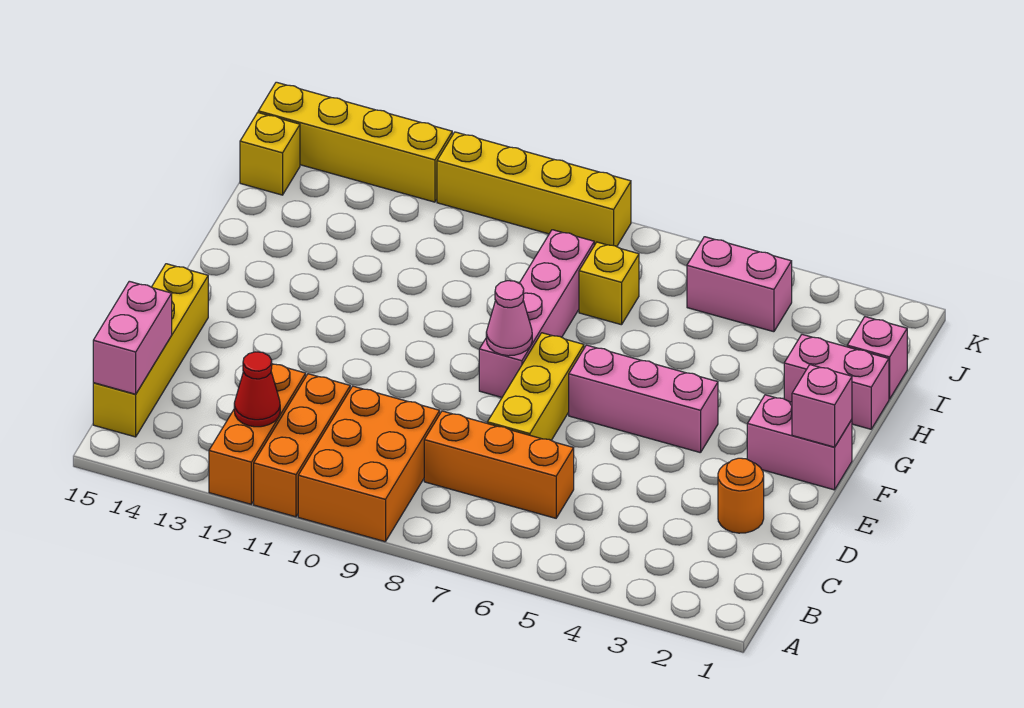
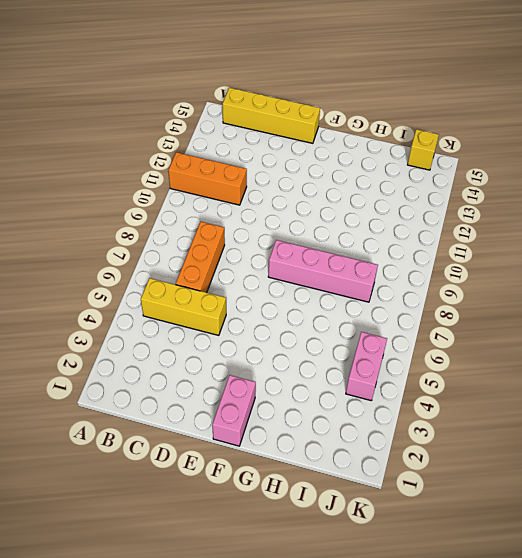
yellow brick B5:D5 level 1 -> yellow brick D7:F7 level 1
none -> orange brick A9:C10 level 1
none -> orange brick A12:C12 level 1
none -> orange round brick D2 level 1

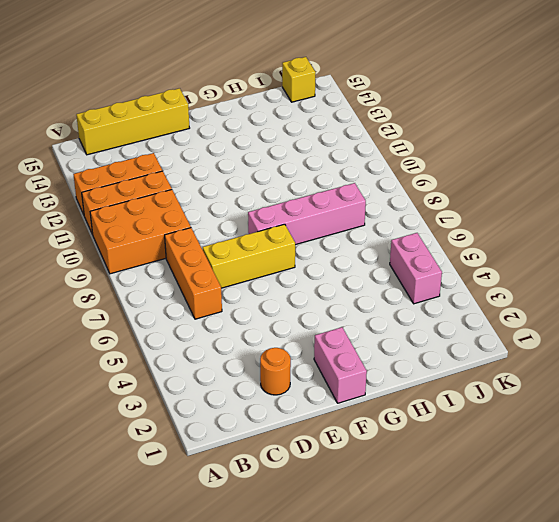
none -> pink brick F4:F6 level 1
none -> pink brick H1:H2 level 1
none -> pink brick I1 level 1

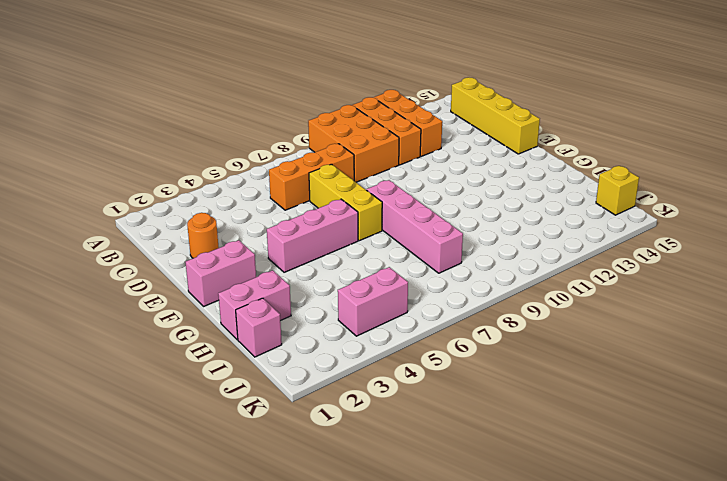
none -> yellow brick I7 level 1
none -> yellow brick K8:K11 level 1
none -> yellow brick K12:K15 level 1

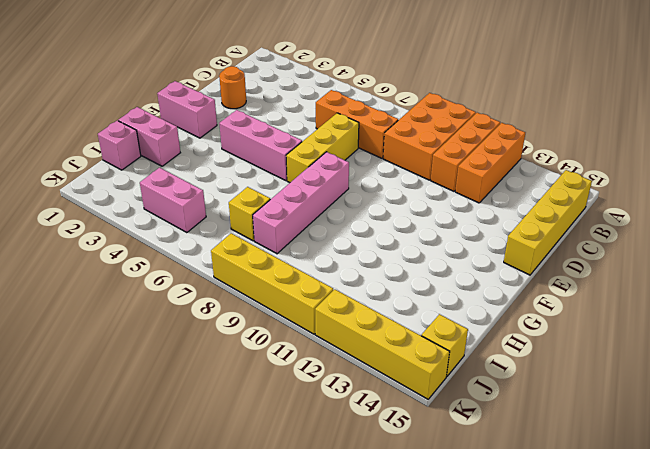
none -> red cone B12 level 2
none -> pink brick B15:C15 level 2
none -> pink brick F1 level 2

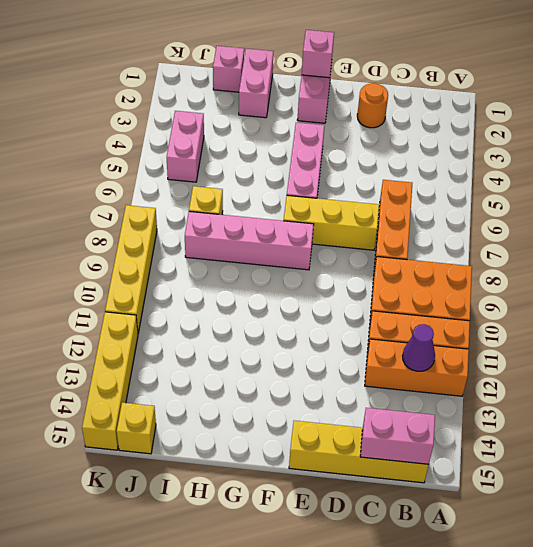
purple cone B12 level 2 -> red cone B12 level 2
none -> pink cone F8 level 2

